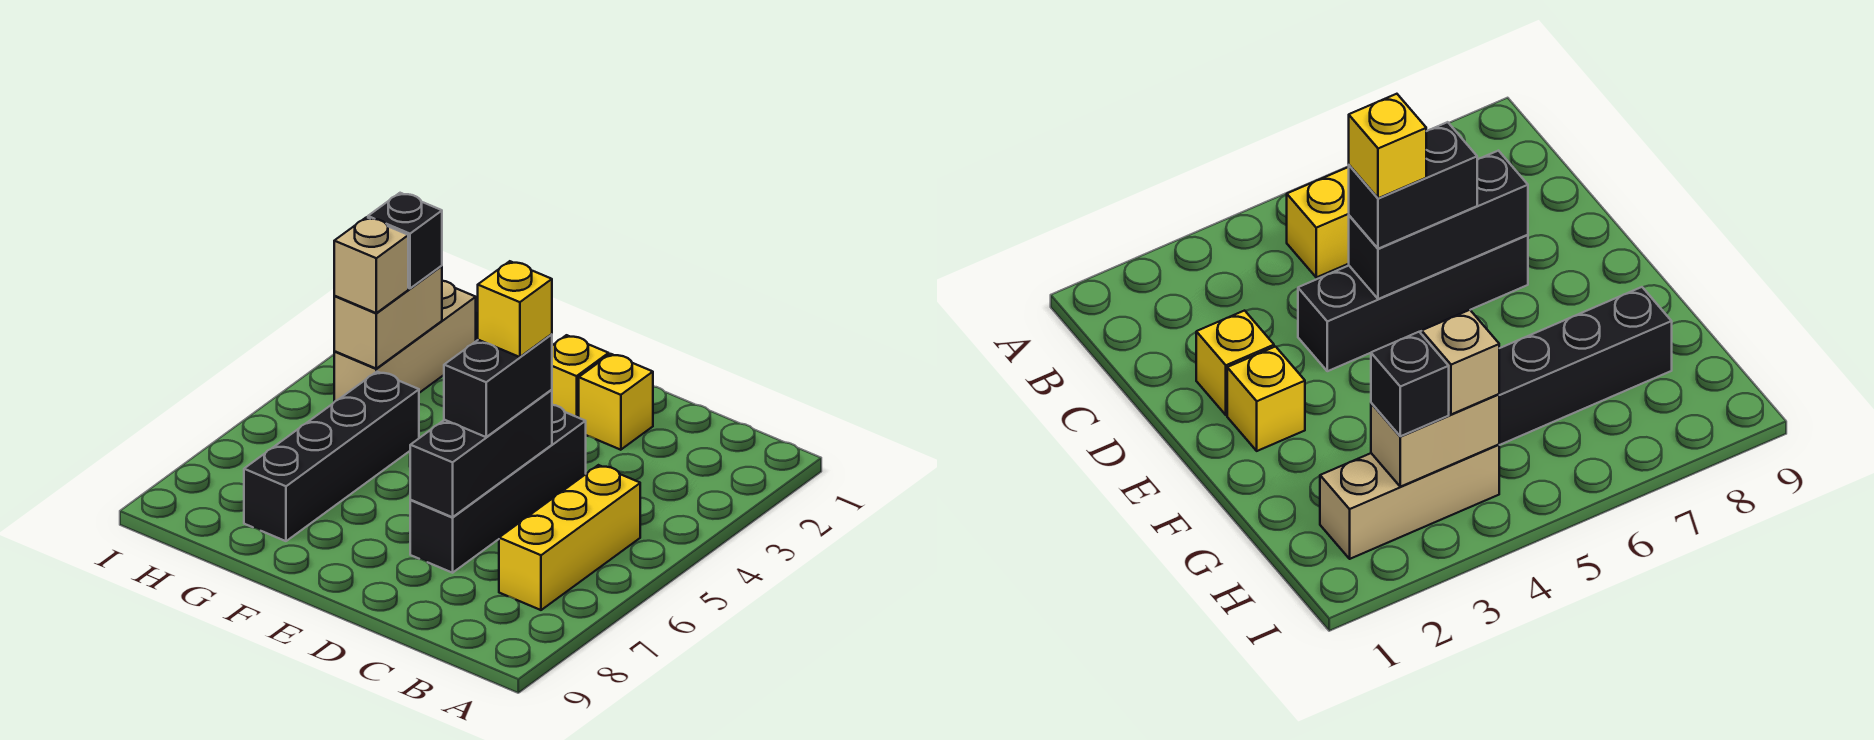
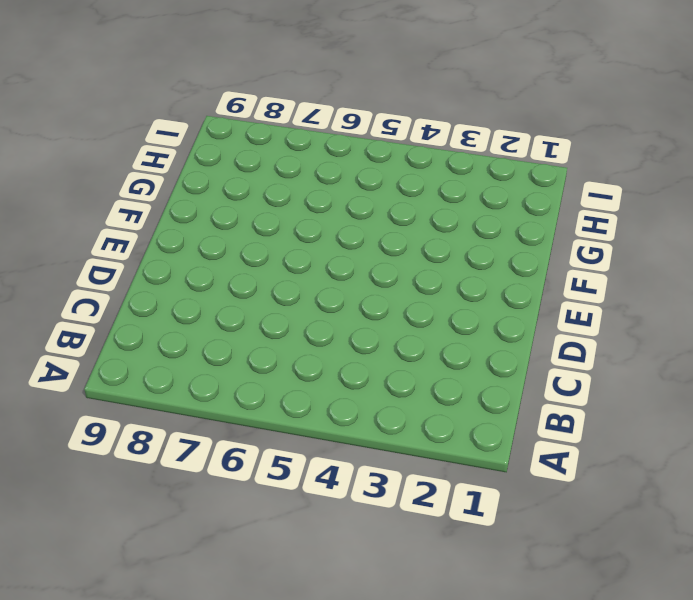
none -> yellow brick B5:B7 level 1
none -> yellow brick D2 level 1
none -> black brick D4:D7 level 1

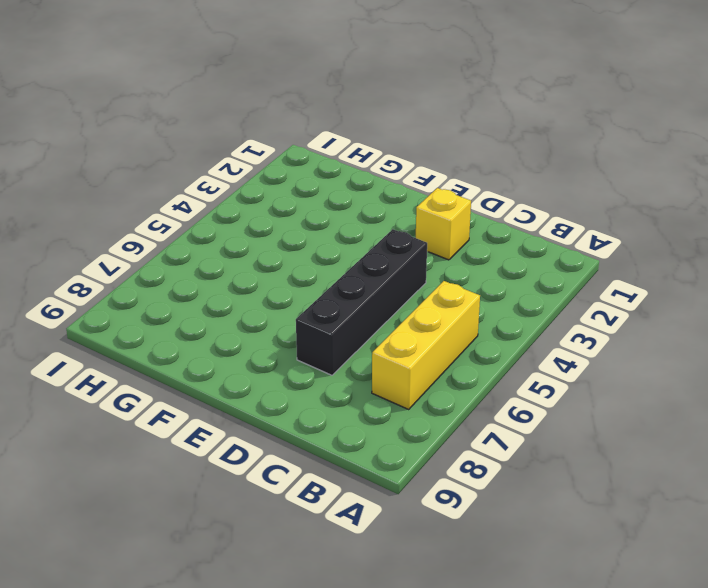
none -> yellow brick E2 level 1
none -> black brick G5:G8 level 1
none -> tan brick H2:H4 level 1

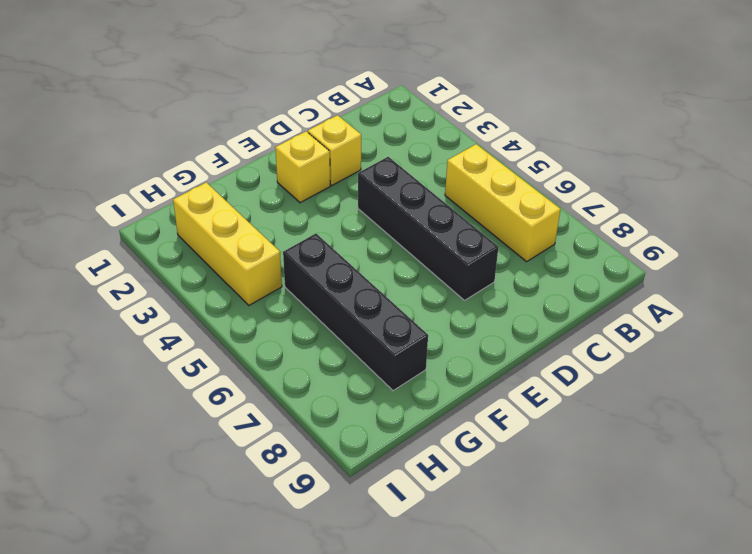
yellow brick H2:H4 level 1 -> tan brick H2:H4 level 1
none -> black brick D5:D7 level 2
none -> tan brick H3:H4 level 2
none -> black brick D5:D6 level 3

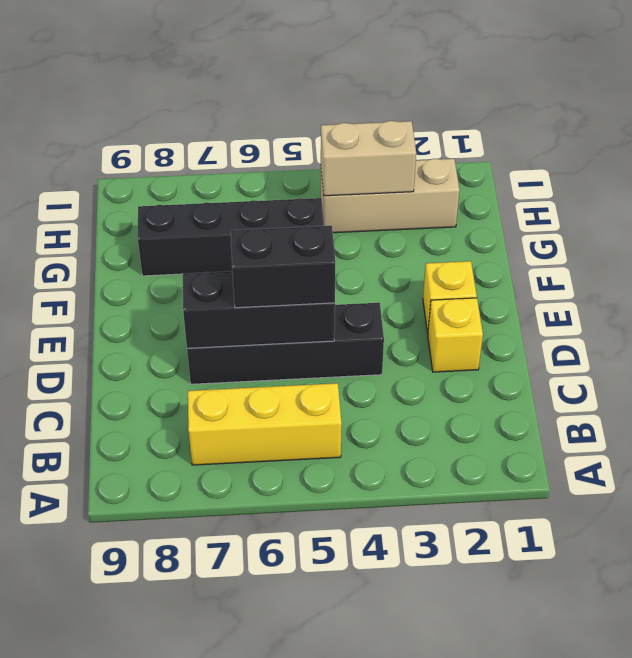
none -> black brick H3 level 3
none -> tan brick H4 level 3
none -> yellow brick D5 level 4

